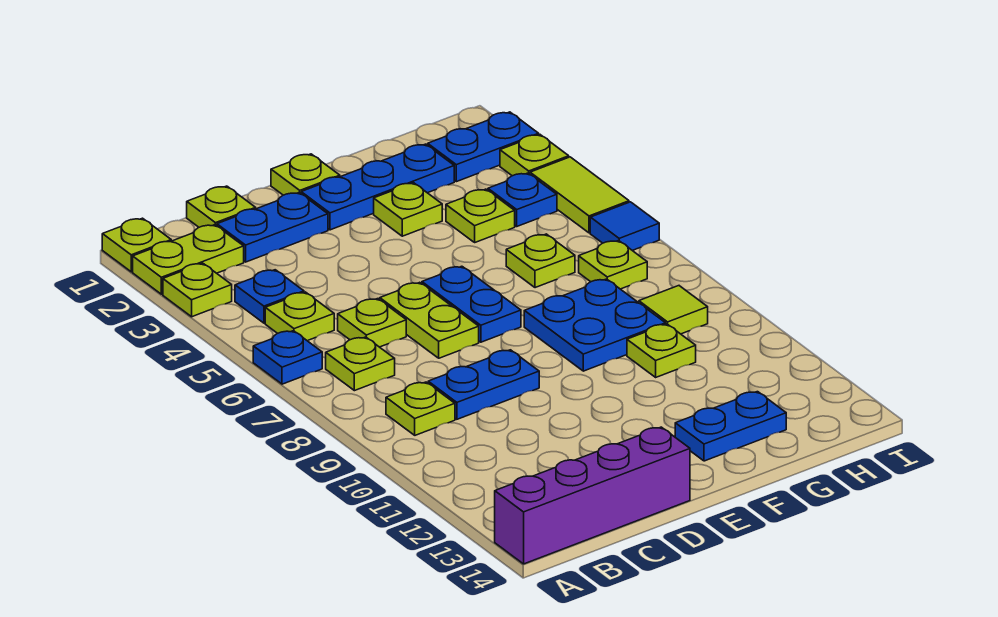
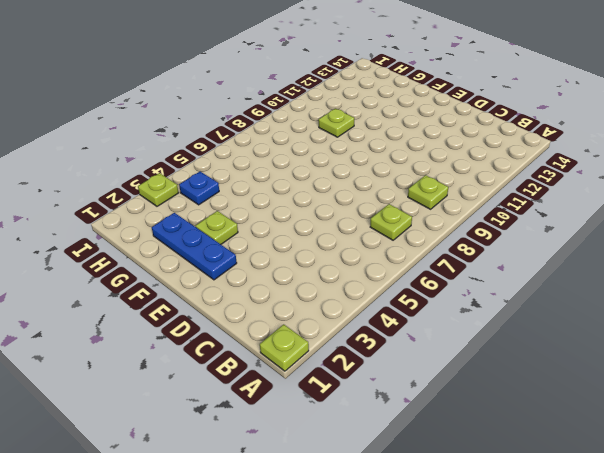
none -> lime plate A2:B2 level 1
none -> lime plate A3 level 1
none -> blue plate A6 level 1
none -> purple brick A14:D14 level 1

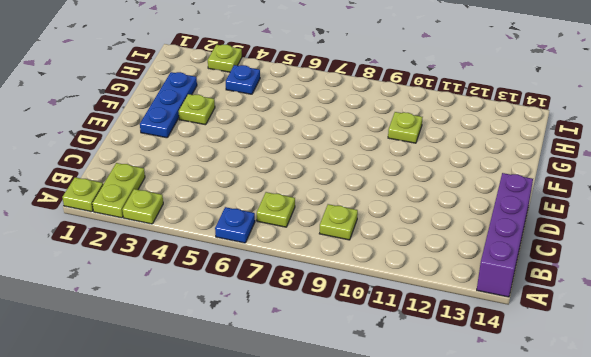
none -> blue plate B4 level 1
none -> lime plate B5 level 1
none -> lime plate C1 level 1
none -> blue plate C2:D2 level 1

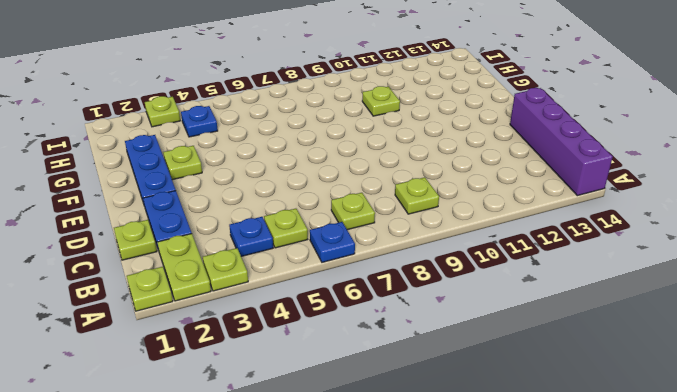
none -> lime plate C6 level 1
none -> blue plate C9:D9 level 1
none -> lime plate D6:D7 level 1
none -> lime plate E1 level 1

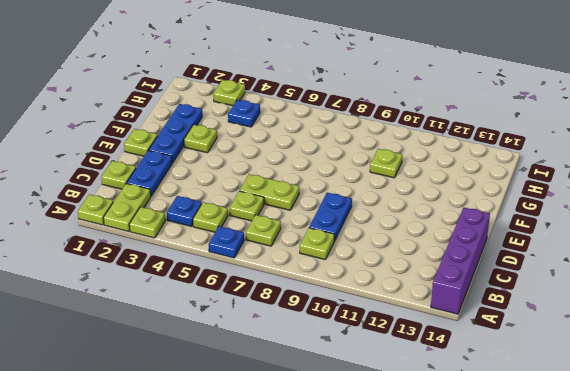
none -> blue plate E6:E7 level 1
none -> blue plate F8:G9 level 1
none -> blue plate F13:G13 level 1
none -> lime plate G4 level 1

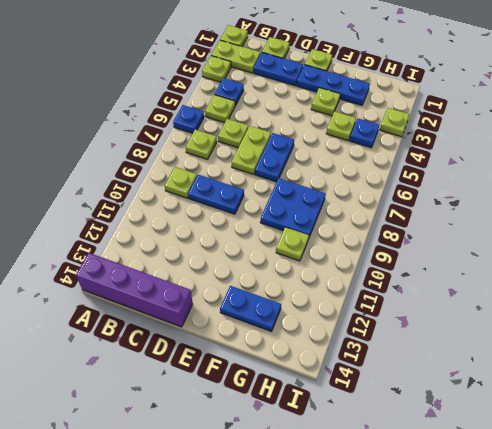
none -> lime plate G6 level 1
none -> blue plate H2:I2 level 1
none -> lime plate H7 level 1
none -> lime tile H9 level 1

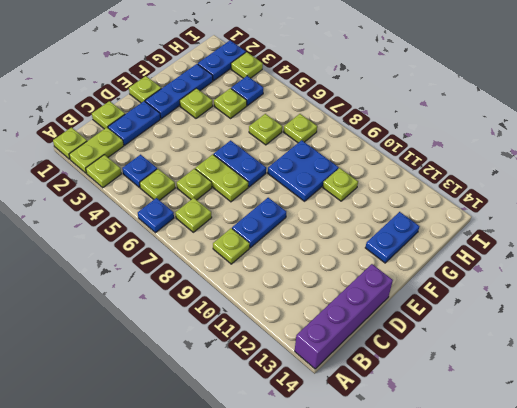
none -> lime tile H9 level 1
none -> lime tile I4:I5 level 1
none -> blue tile I6 level 1

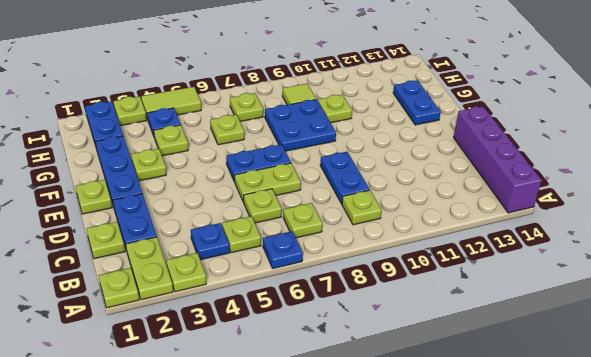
none -> blue tile I6 level 1

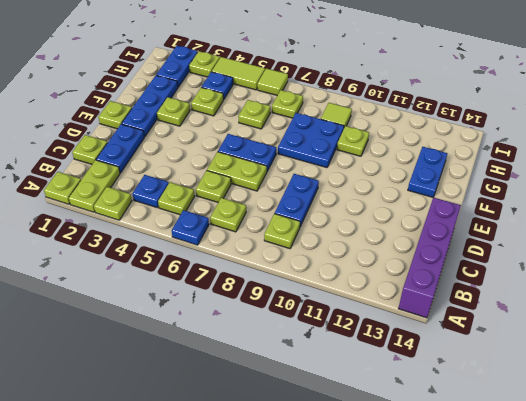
lime tile I6 level 1 -> blue tile I6 level 1

